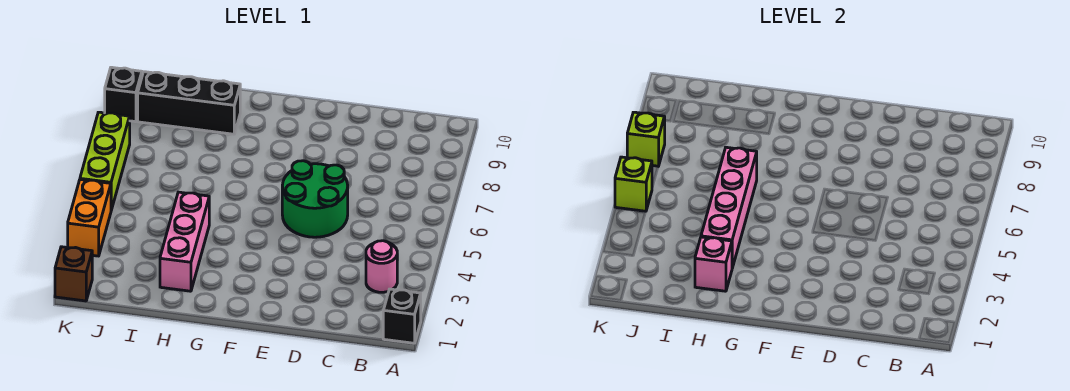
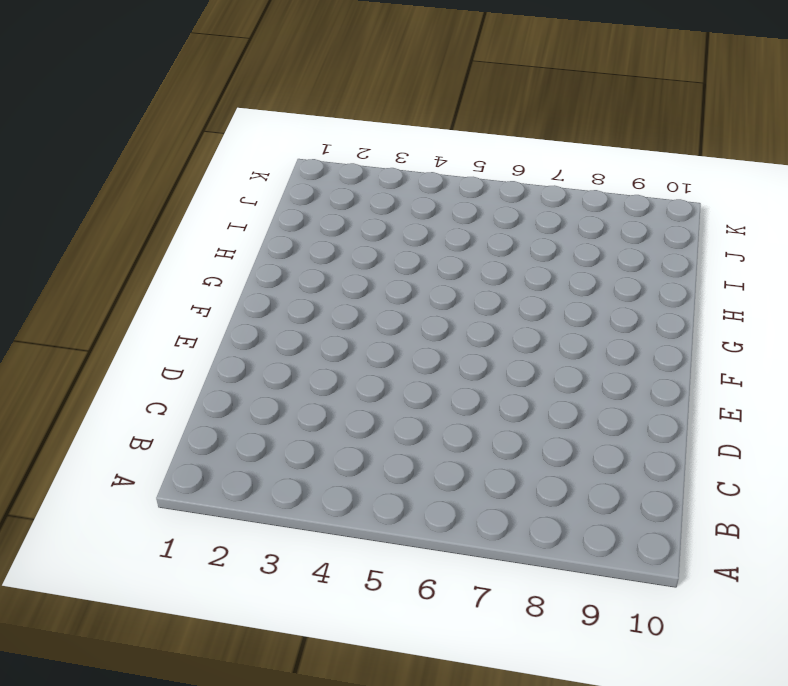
none -> black brick A1 level 1
none -> pink round brick B3 level 1
none -> green round brick D5:E6 level 1

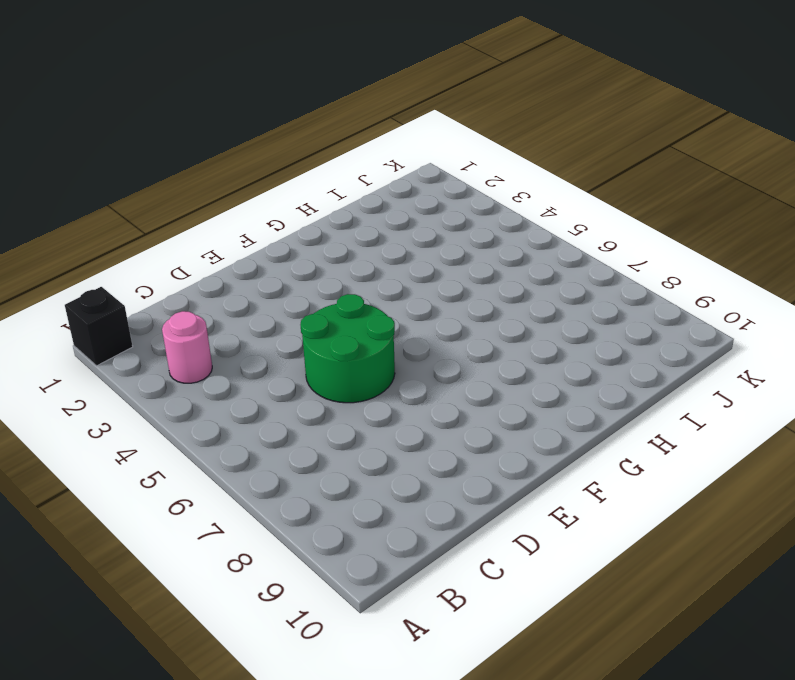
none -> pink brick H2:H4 level 1
none -> black brick H9:J9 level 1
none -> brown brick K1 level 1

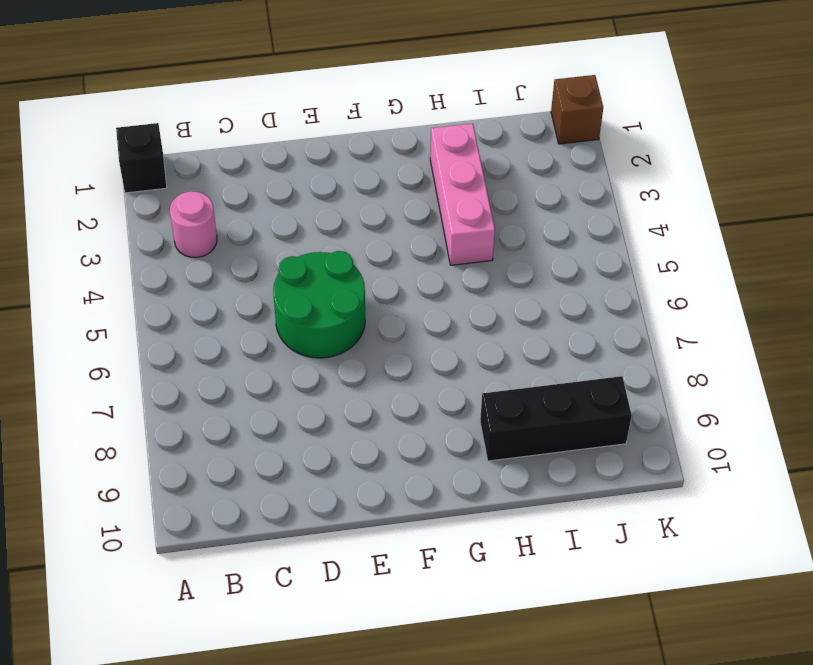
none -> orange brick K3:K4 level 1
none -> lime brick K5:K7 level 1
none -> black brick K9 level 1

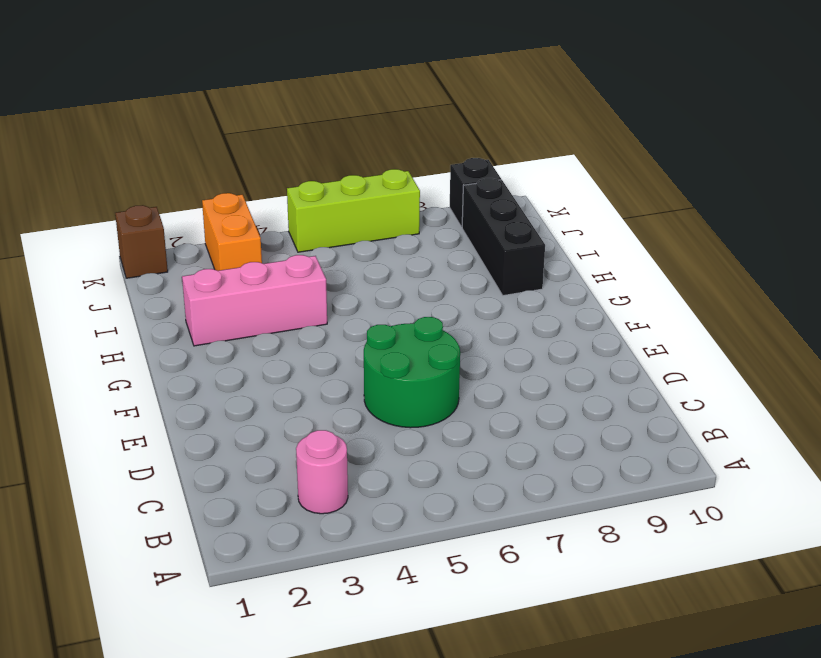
orange brick J3:K3 level 1 -> orange brick K3:K4 level 1
none -> black brick A1 level 1
none -> pink brick H2 level 2
none -> pink brick H3:H6 level 2

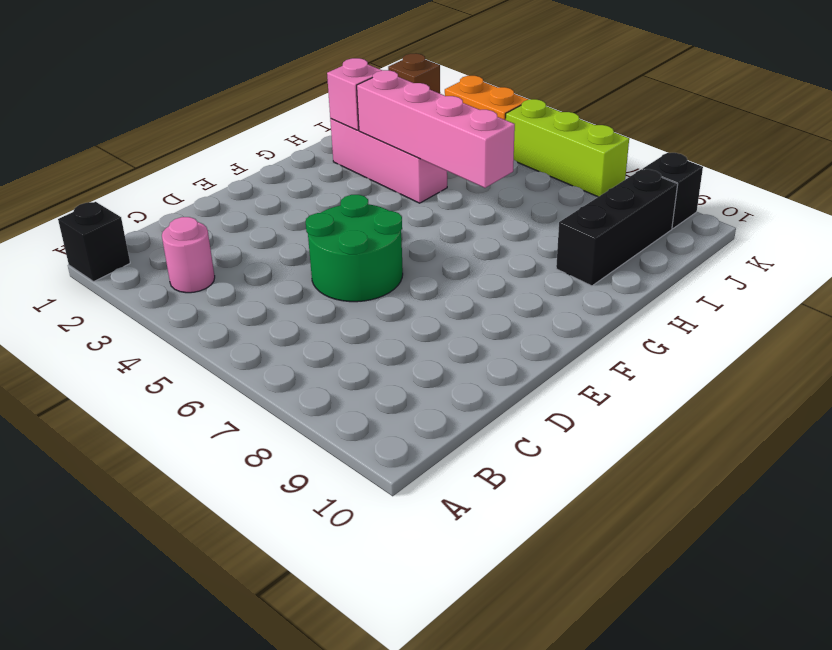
none -> lime brick K5 level 2
none -> lime brick K7 level 2

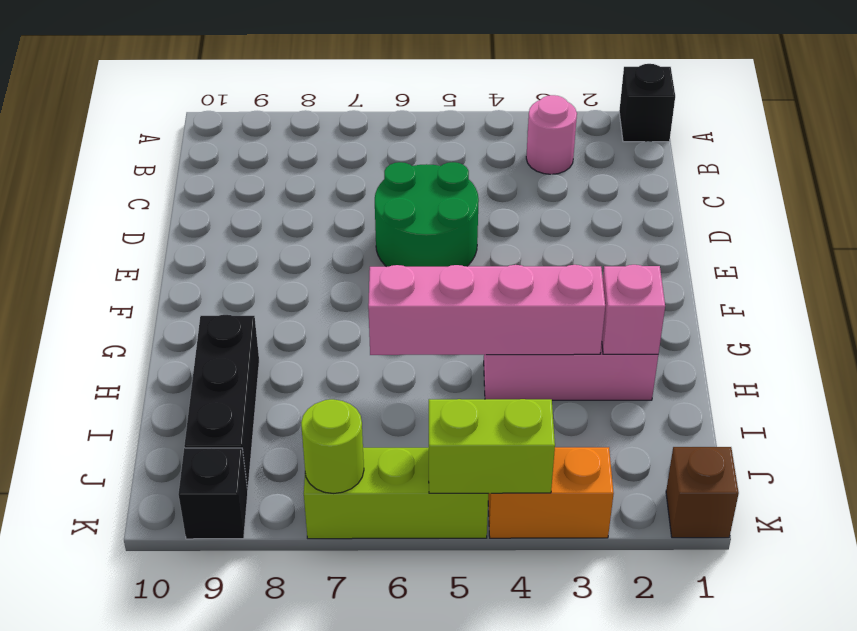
lime brick K4:K5 level 2 -> lime brick K5 level 2
lime round brick K7 level 2 -> lime brick K7 level 2

